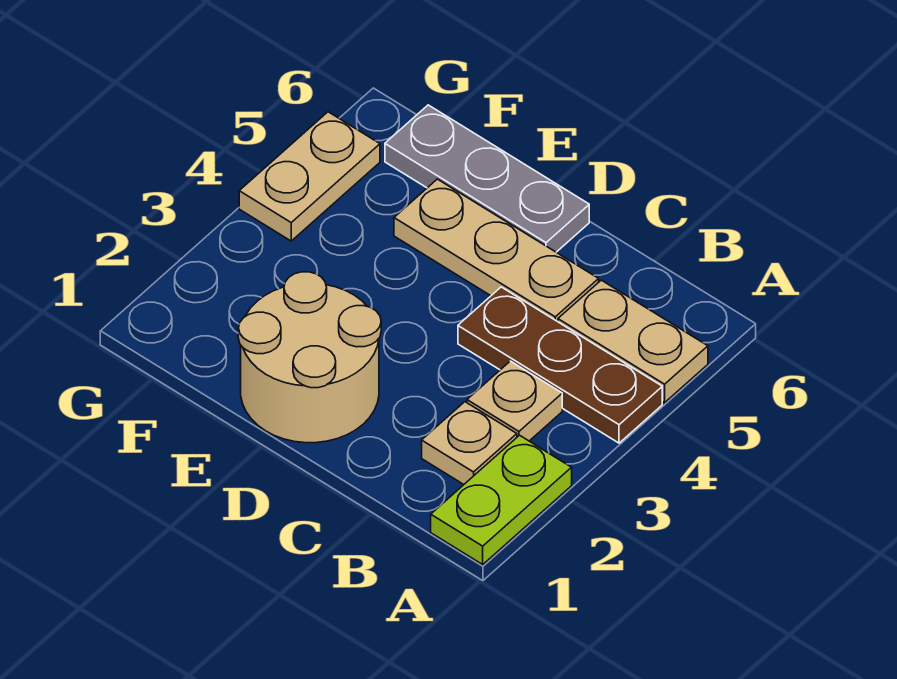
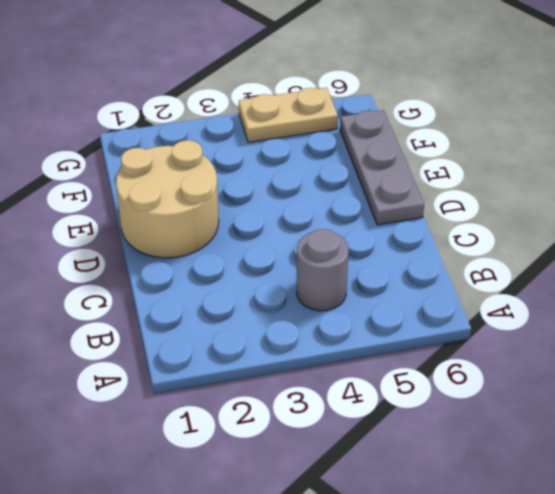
grey round brick B4 level 1 -> brown plate A4:C4 level 1
none -> lime plate A1:A2 level 1
none -> tan plate A5:B5 level 1

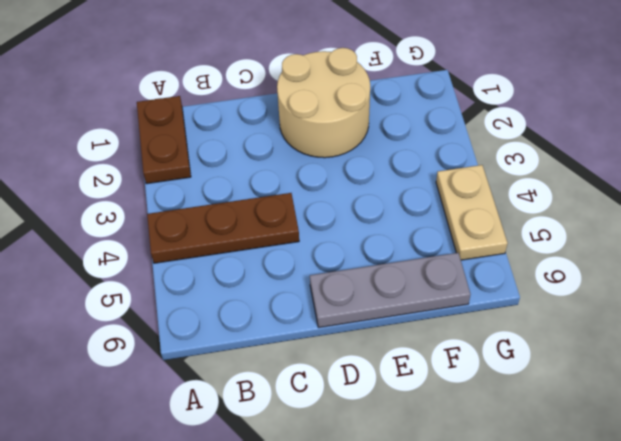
brown plate A1:A2 level 1 -> lime plate A1:A2 level 1
none -> tan plate A5:B5 level 1
none -> tan plate B2 level 1

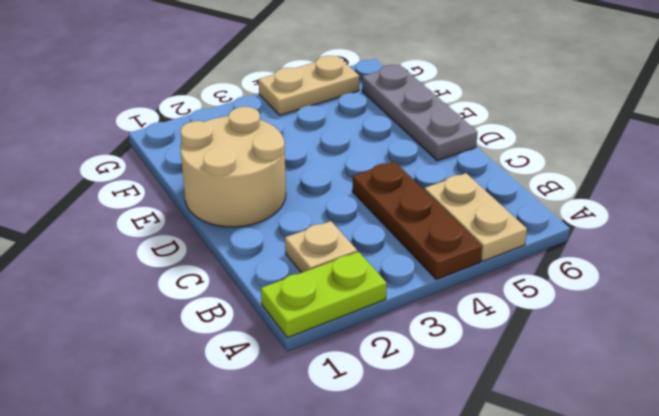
none -> tan plate B3 level 1
none -> tan plate C5:E5 level 1

